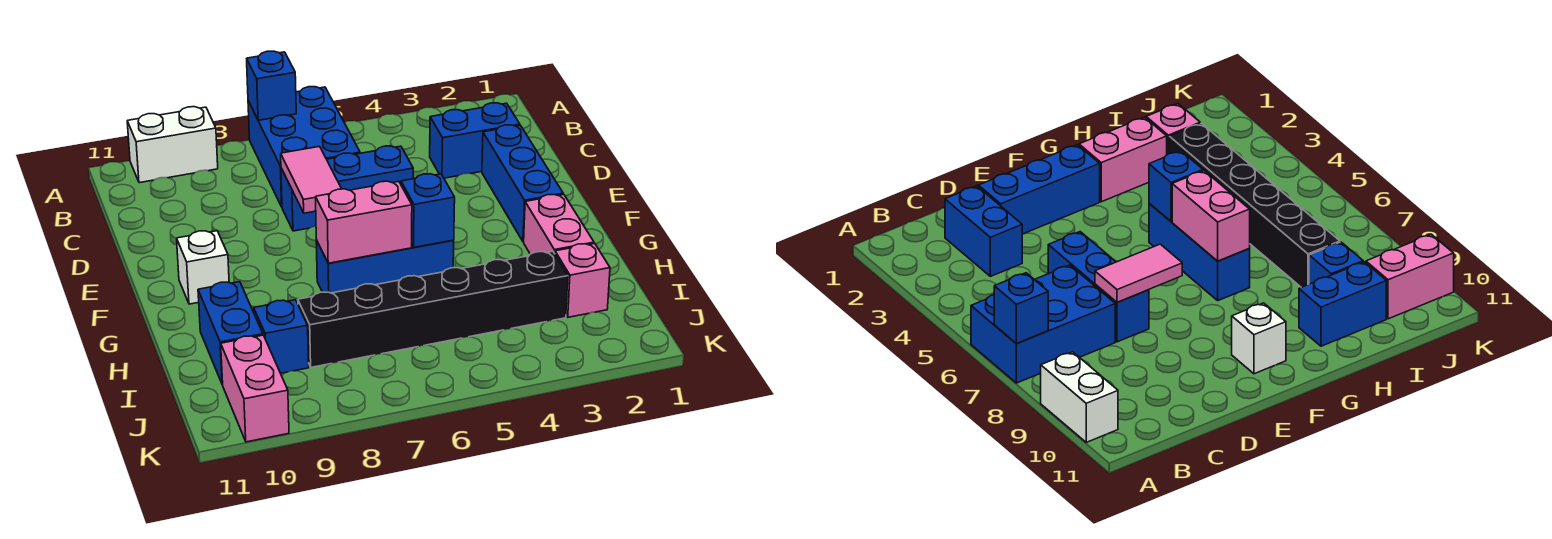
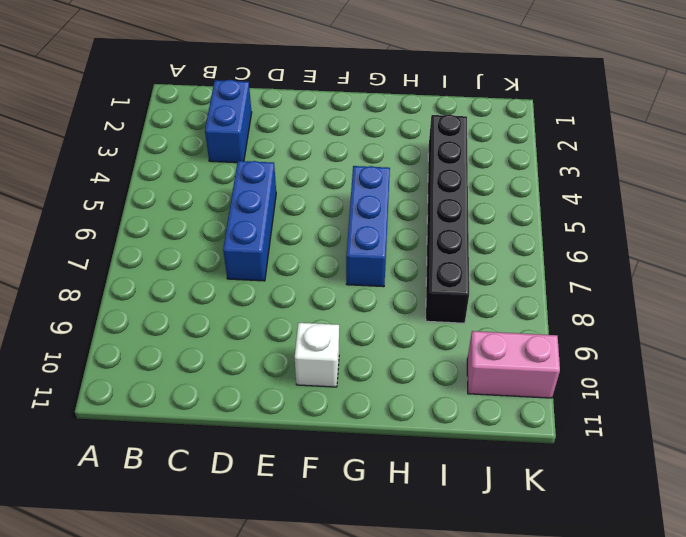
none -> blue brick A6:C7 level 1
none -> white brick A9:A10 level 1
none -> blue brick D2:F2 level 1

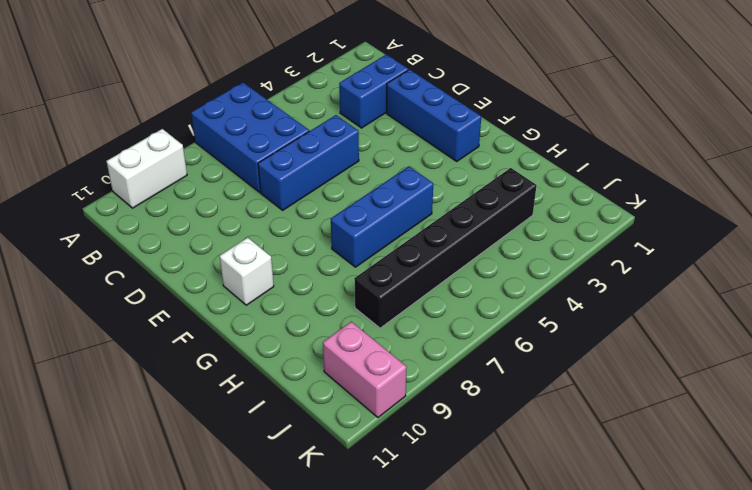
none -> pink brick G2:H2 level 1
none -> blue brick H10:I10 level 1
none -> pink brick I2 level 1

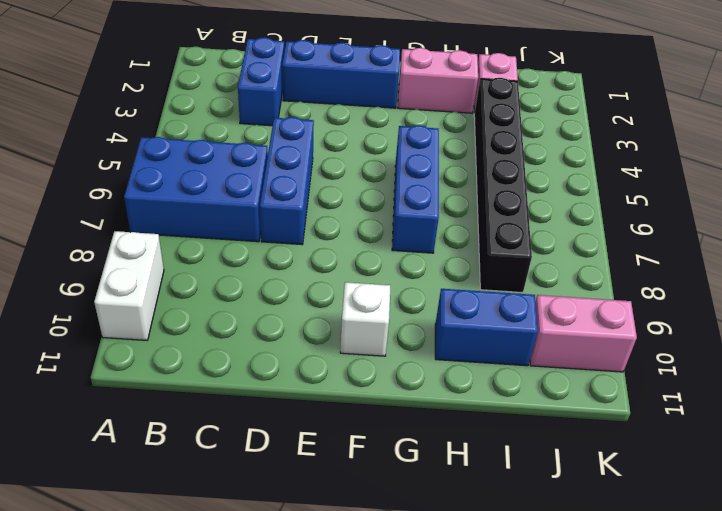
none -> blue brick I9 level 1
none -> blue brick A7 level 2
none -> pink tile D7:E7 level 2

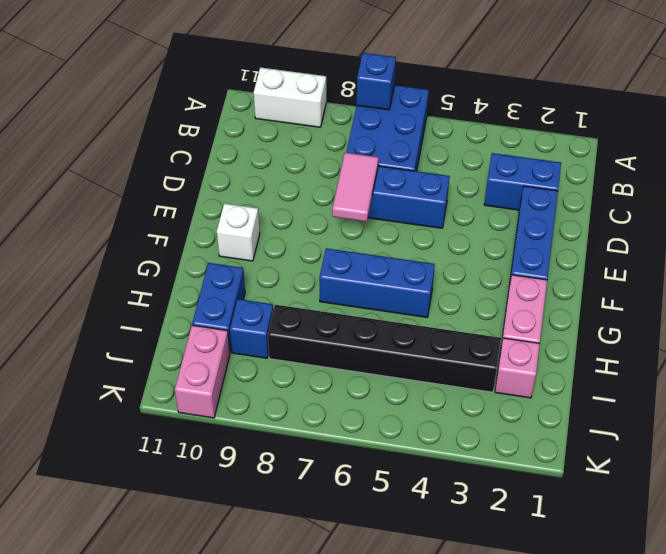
none -> blue brick G5 level 2
none -> pink brick G6:G7 level 2

